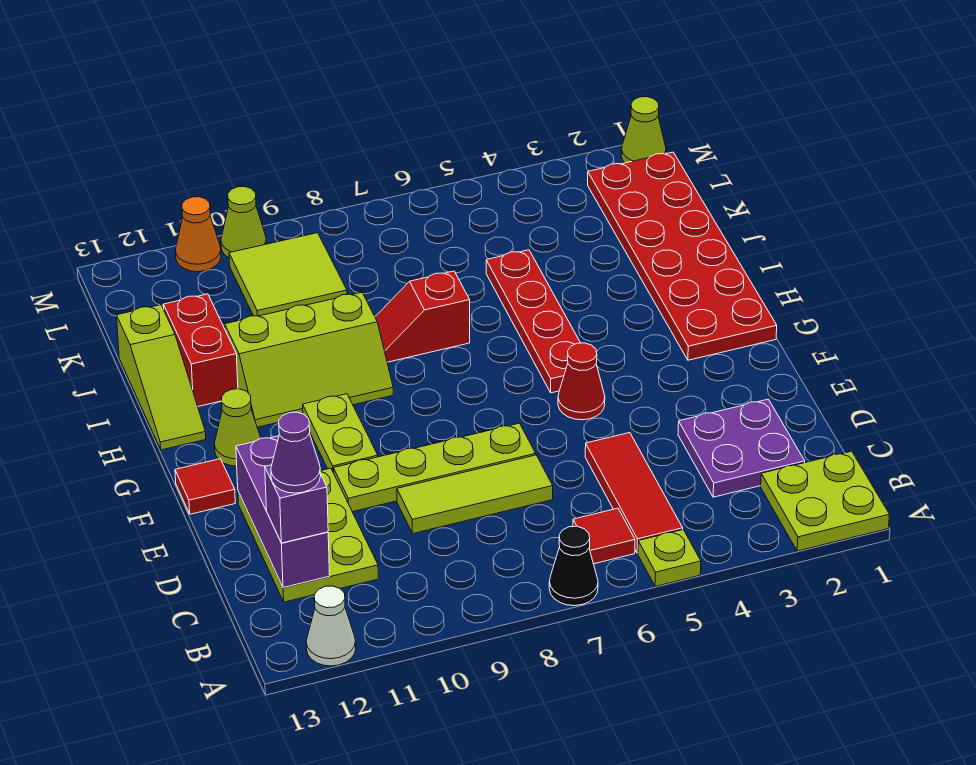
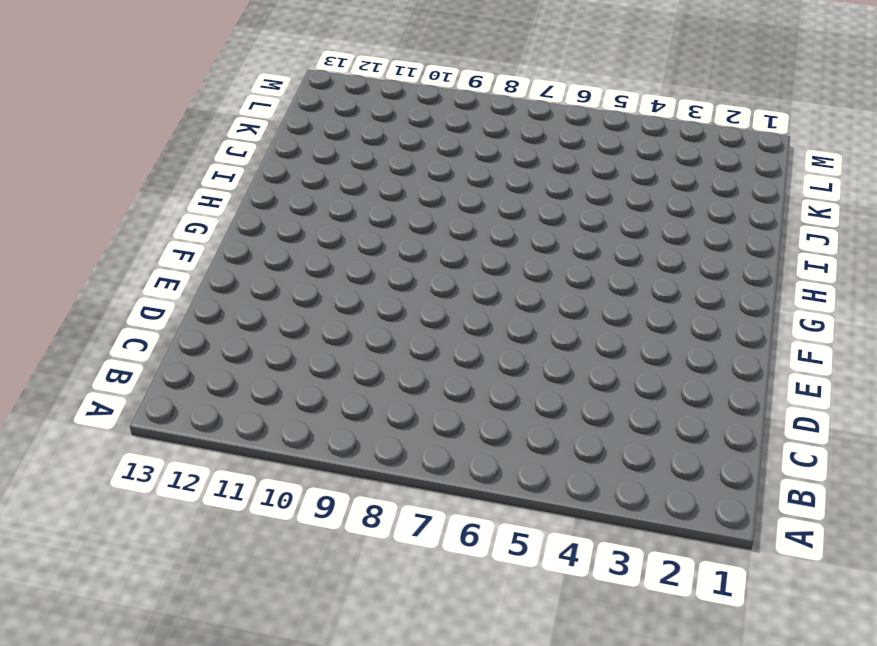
none -> lime plate A1:B2 level 1
none -> lime plate A5 level 1
none -> black cone A7 level 1

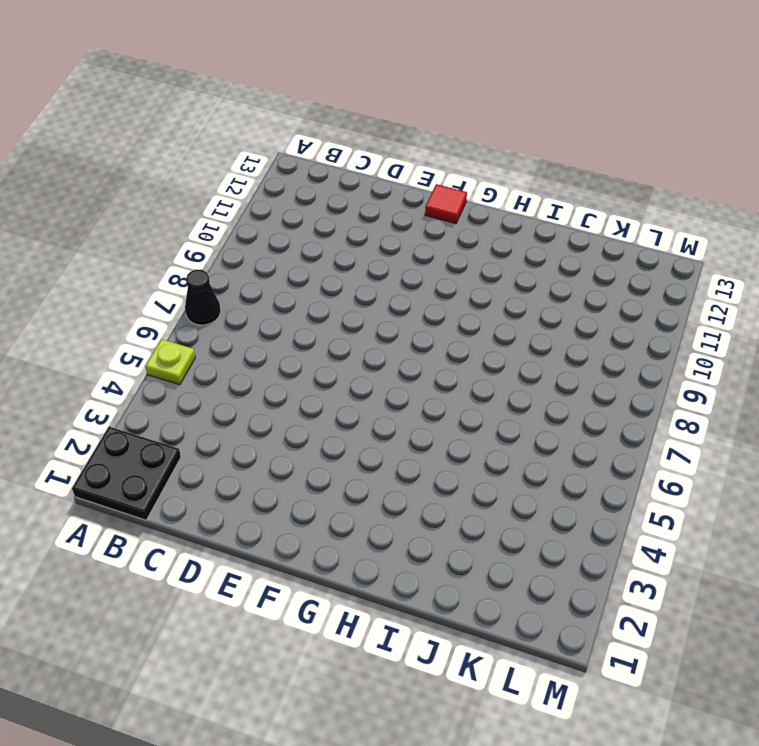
black plate A1:B2 level 1 -> lime plate A1:B2 level 1
none -> white cone A12 level 1
none -> red tile B5:D5 level 1
none -> red tile B6 level 1

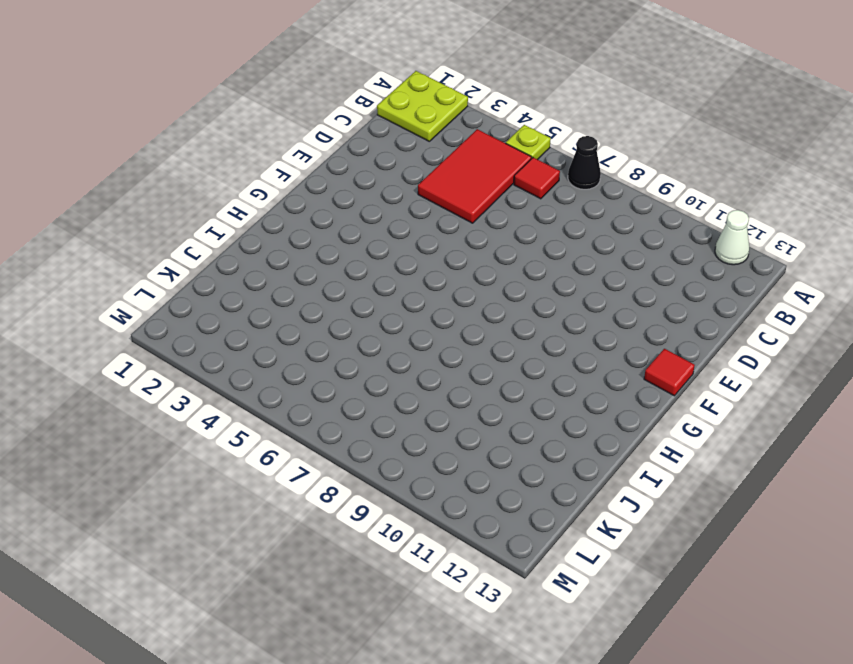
red tile B4:D5 level 1 -> red tile B5:D5 level 1
none -> purple plate C2:D3 level 1
none -> lime plate C11:E12 level 1
none -> lime tile D7:D9 level 1

